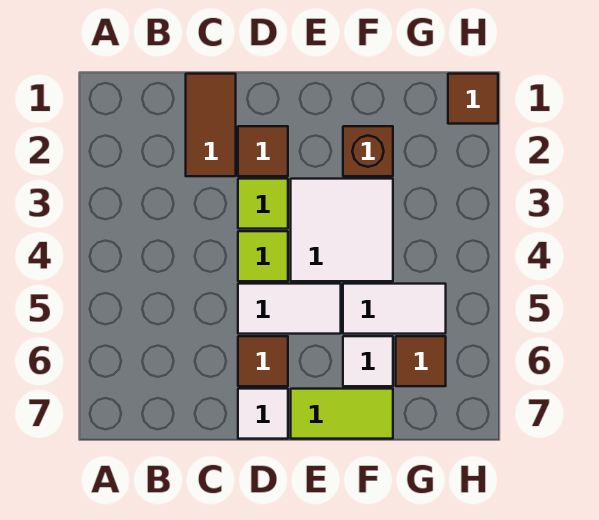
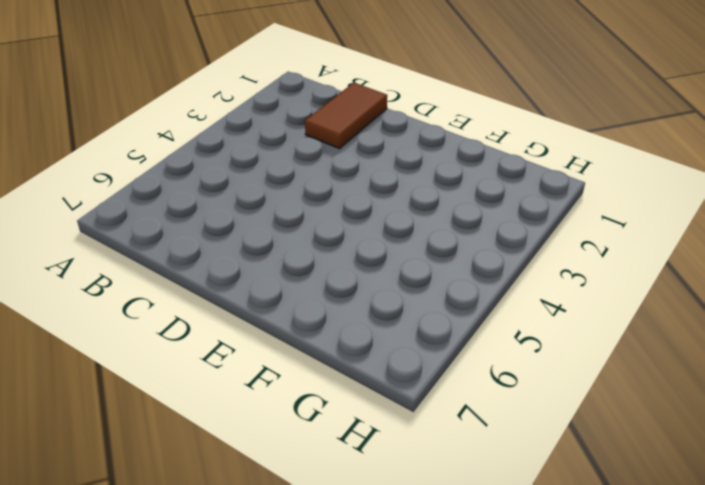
none -> brown tile D2 level 1
none -> lime tile D3 level 1
none -> lime tile D4 level 1

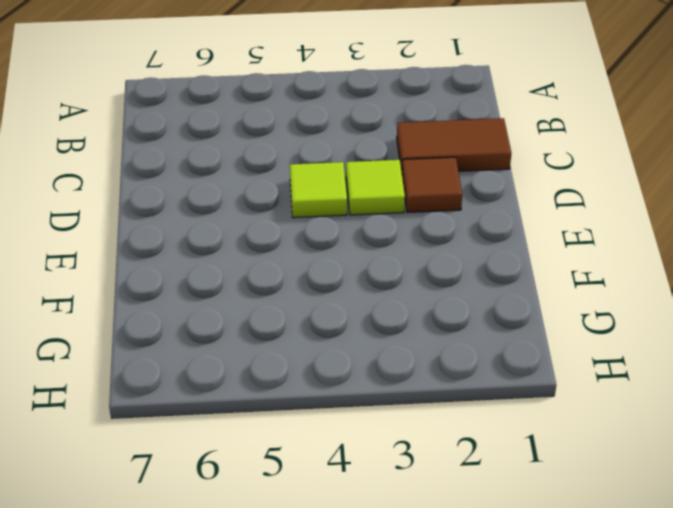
none -> white tile D5:E5 level 1
none -> brown tile D6 level 1
none -> white tile D7 level 1

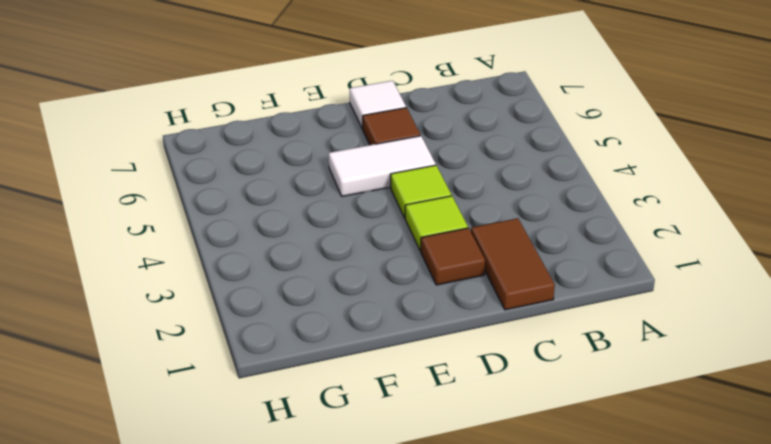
none -> white tile E3:F4 level 1
none -> lime tile E7:F7 level 1
none -> brown brick F2 level 1

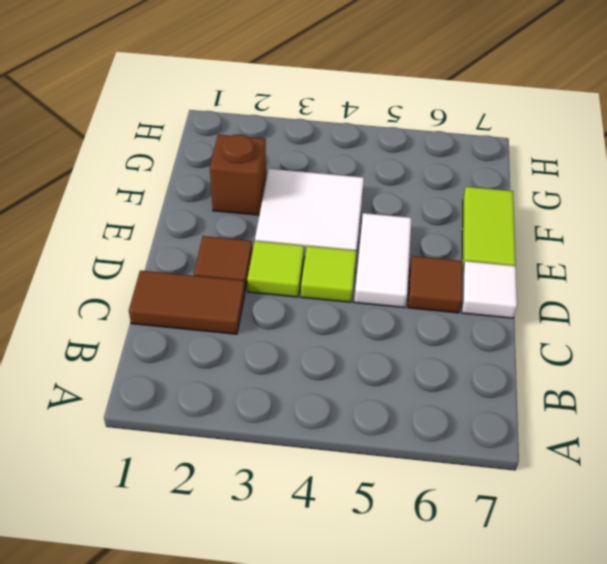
none -> white tile F5:G5 level 1
none -> white tile F6 level 1
none -> brown tile G6 level 1

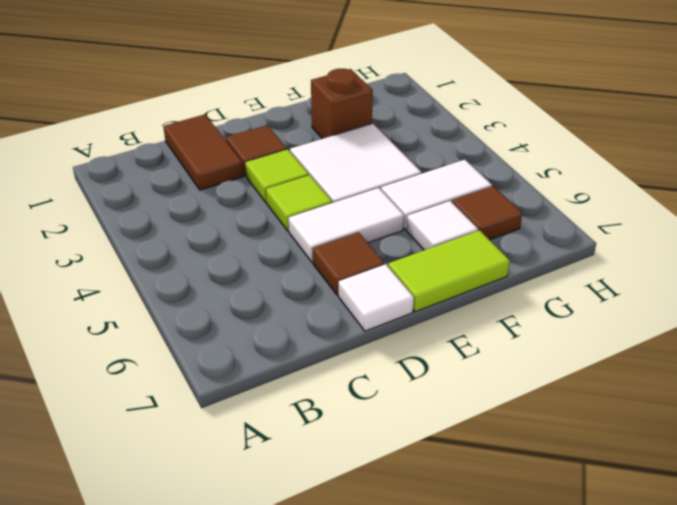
none -> brown tile H1 level 1

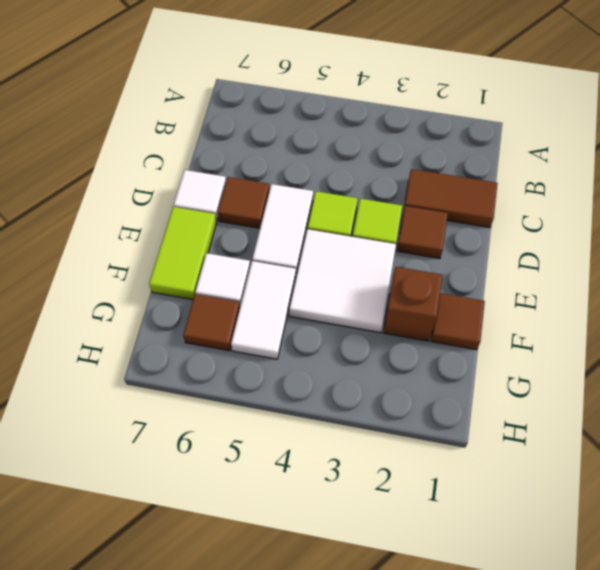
brown tile F1 level 1 -> brown tile H1 level 1

